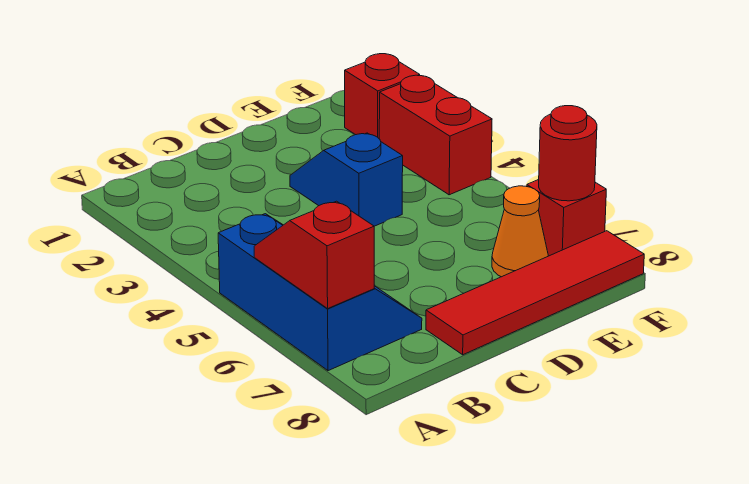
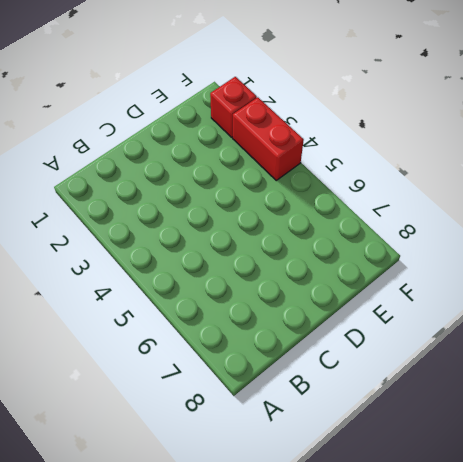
none -> blue slope A5:B7 level 1 top A
none -> red tile C8:F8 level 1

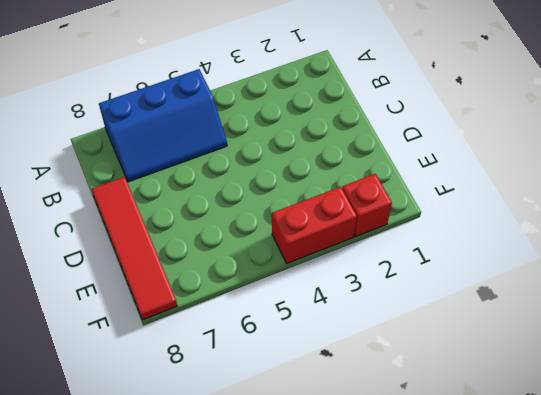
none -> blue slope D3:D4 level 1 top 4
none -> orange cone E7 level 1

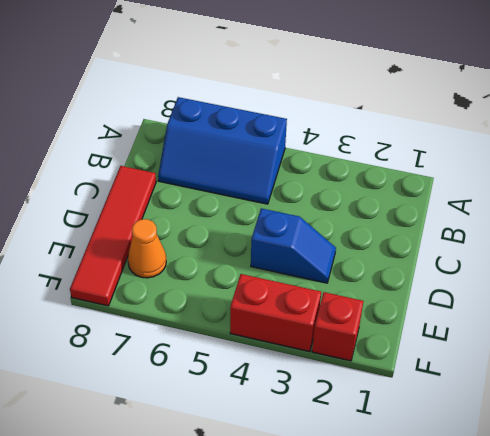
none -> red brick F7 level 1
none -> red slope A6:A7 level 2 top 7

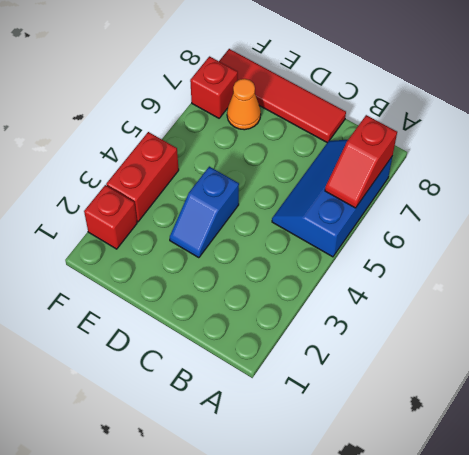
none -> red round brick F7 level 2

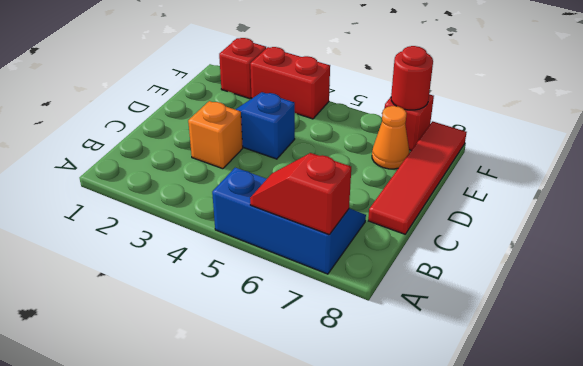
orange brick C3 level 1 -> none

